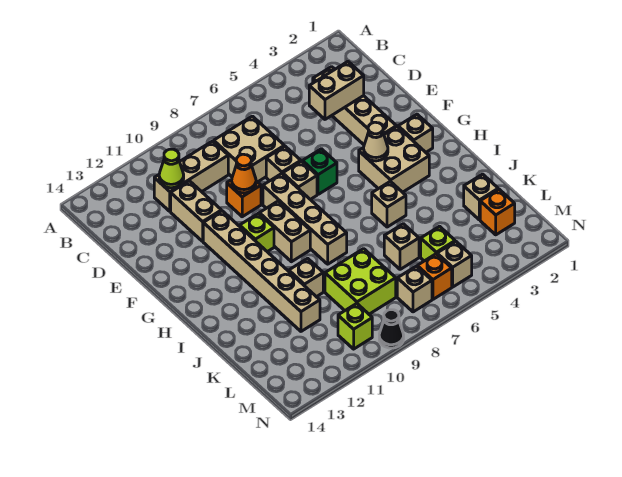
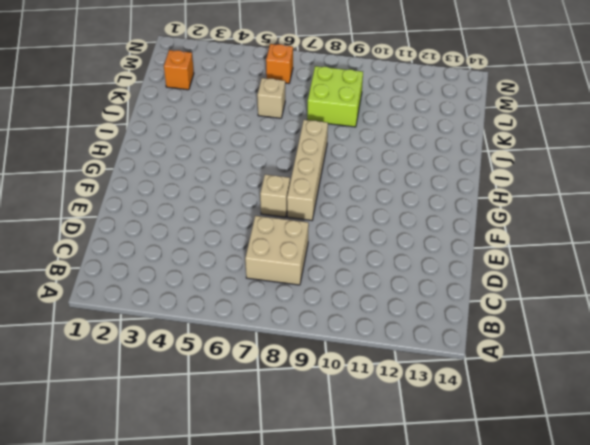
none -> tan brick C3:F3 level 1
none -> tan brick C9:C11 level 1
none -> tan brick D11:E11 level 1
none -> tan brick E7 level 1

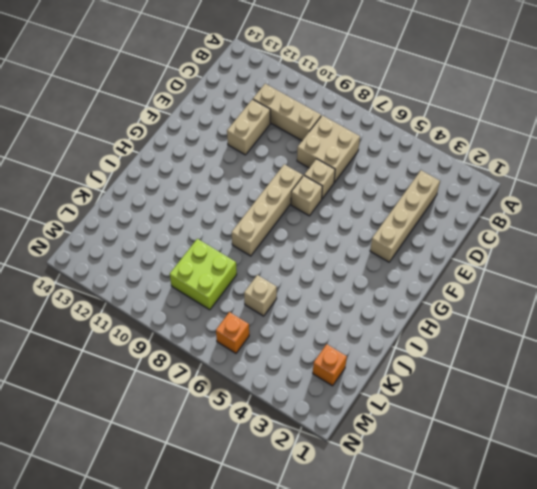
none -> orange brick E9 level 1
none -> green brick F6 level 1
none -> tan brick F11:K11 level 1
none -> tan brick G2 level 1

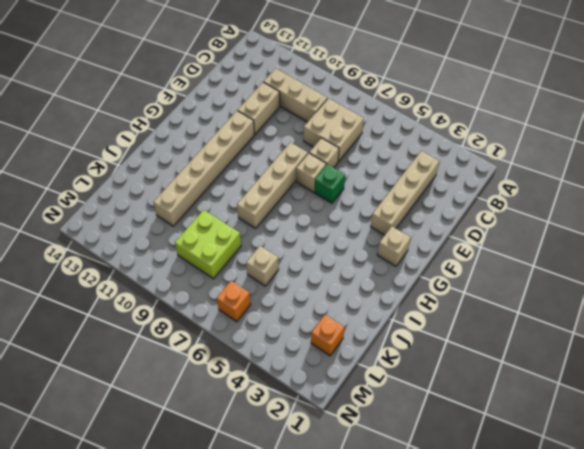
none -> orange brick E9 level 1
none -> tan brick G3:H4 level 1
none -> tan brick G9:H9 level 1
none -> lime brick G10 level 1

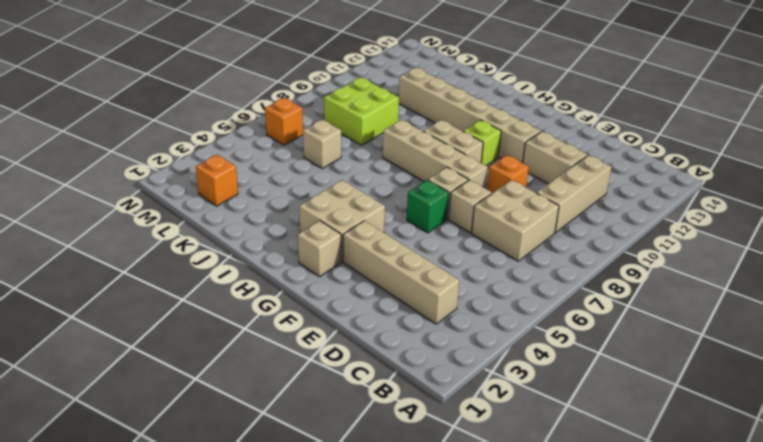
none -> tan brick I5 level 1
none -> tan brick J10 level 1
none -> tan brick K2 level 1
none -> lime brick L5 level 1

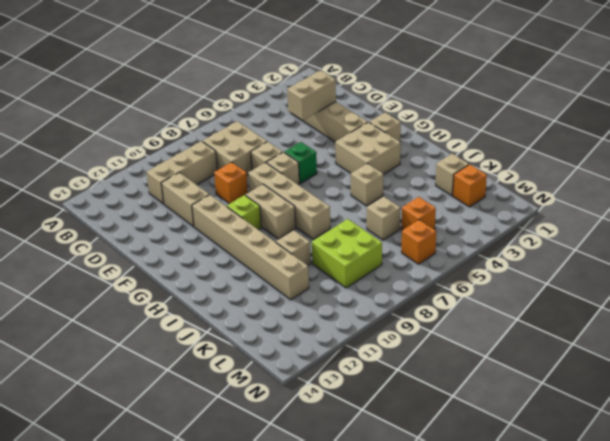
orange brick L5 level 1 -> lime brick L5 level 1
none -> tan brick M5 level 1
none -> tan brick M7 level 1
none -> lime brick M10 level 1
none -> black cone N9 level 1

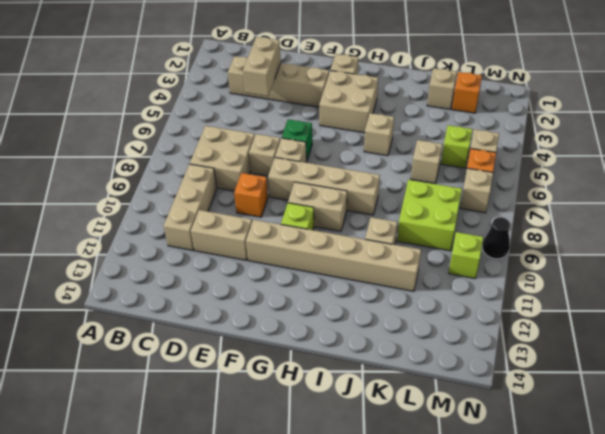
none -> lime cone C11 level 2
none -> orange cone E9 level 2
none -> tan cone G4 level 2

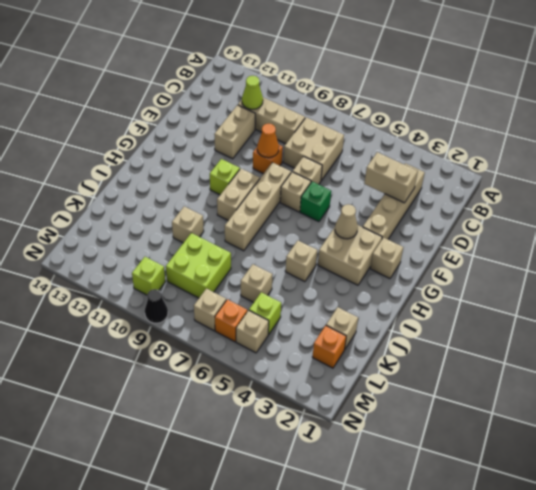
none -> tan brick F11:K11 level 1

